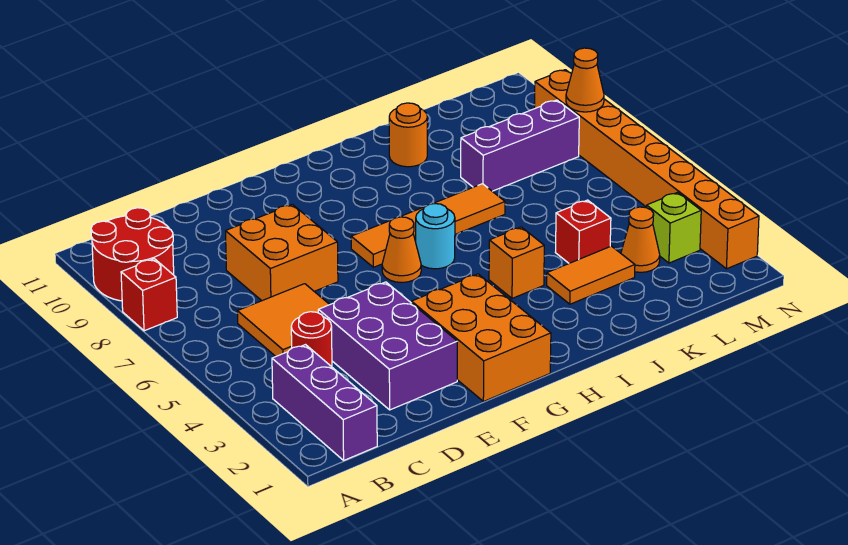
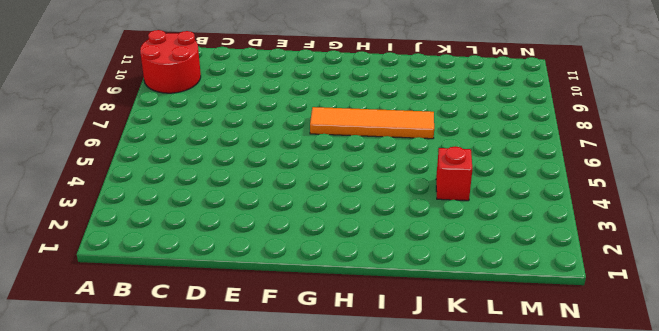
none -> red brick A8 level 1
none -> purple brick B1:B3 level 1
none -> red round brick C4 level 1

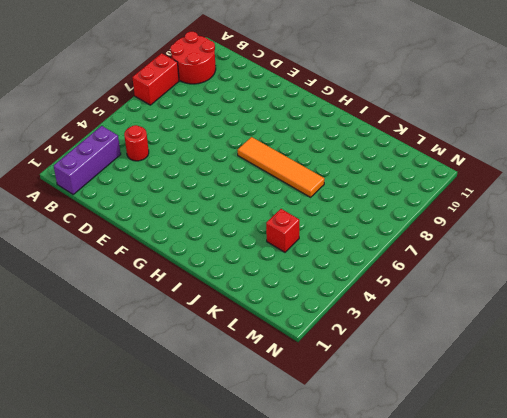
red brick A7:A8 level 1 -> red brick A8 level 1
none -> orange tile C5:D6 level 1
none -> purple brick D2:E4 level 1
none -> orange brick D7:E8 level 1

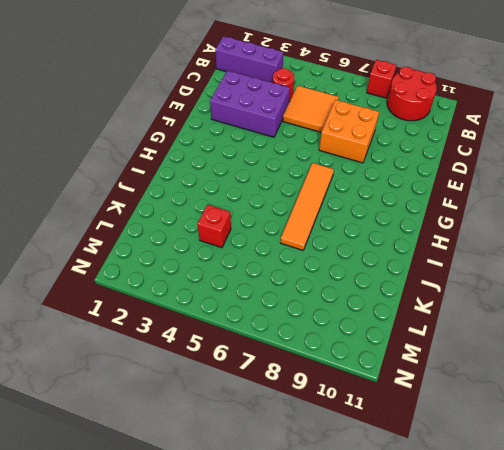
none -> orange brick F1:G3 level 1
none -> orange cone G6 level 1
none -> cyan round brick H6 level 1

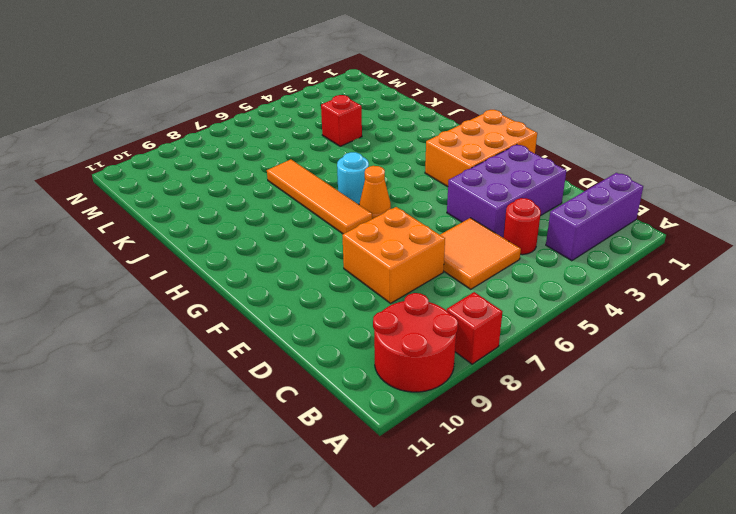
none -> orange brick I4 level 1
none -> orange tile J3:K3 level 1
none -> orange round brick J10 level 1

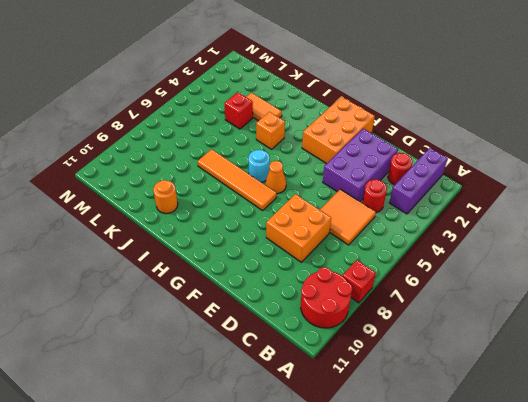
red round brick C2 level 1 -> none
none -> purple brick K8:M8 level 1
none -> orange cone L3 level 1
none -> lime brick M3 level 1

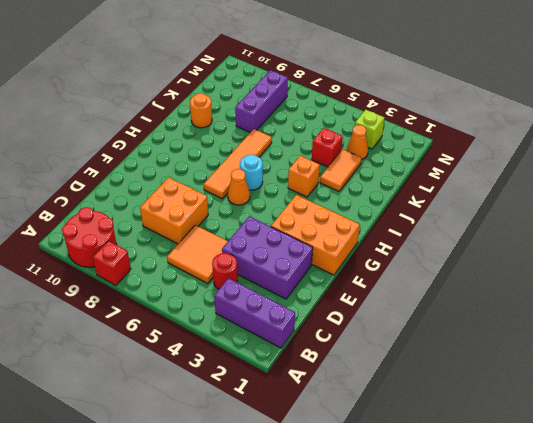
none -> orange brick N2:N9 level 1
none -> orange cone N8 level 2

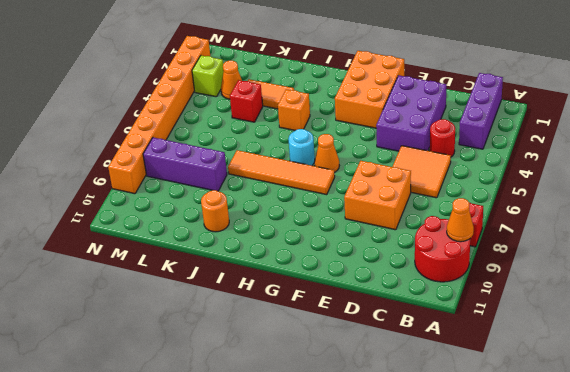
orange cone A9 level 2 -> orange cone N8 level 2

